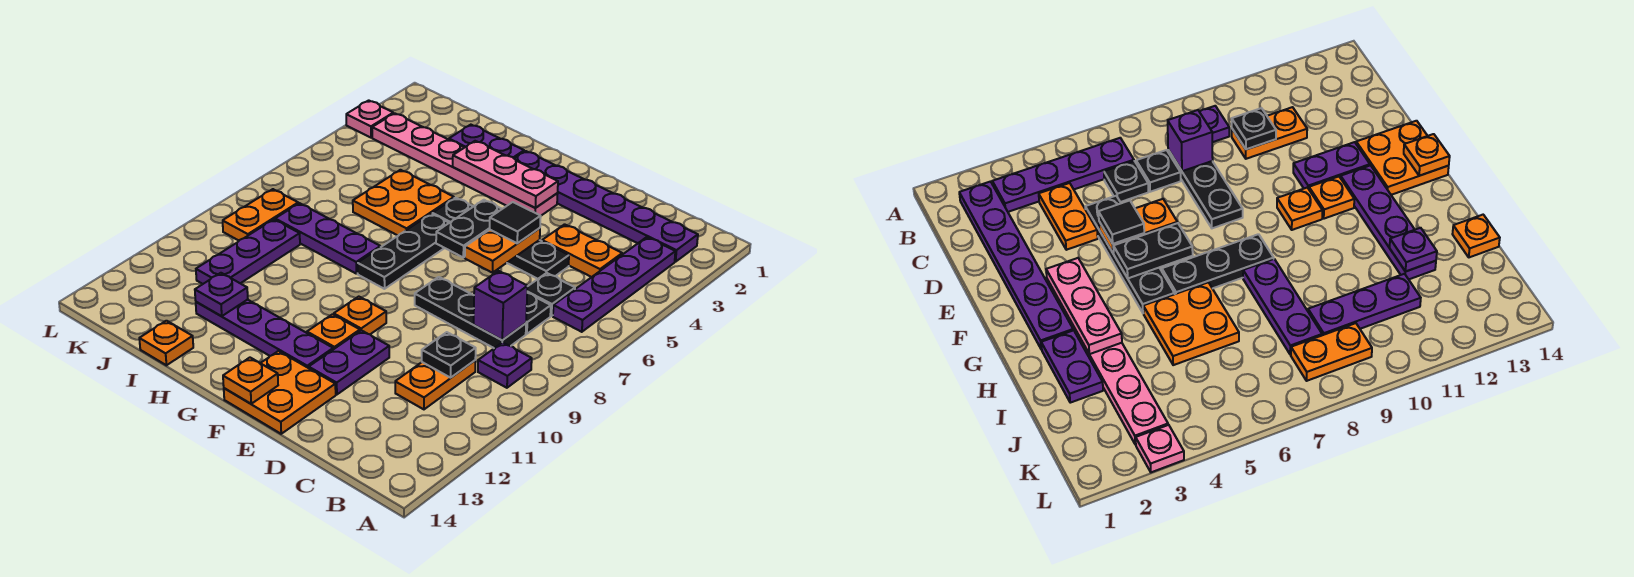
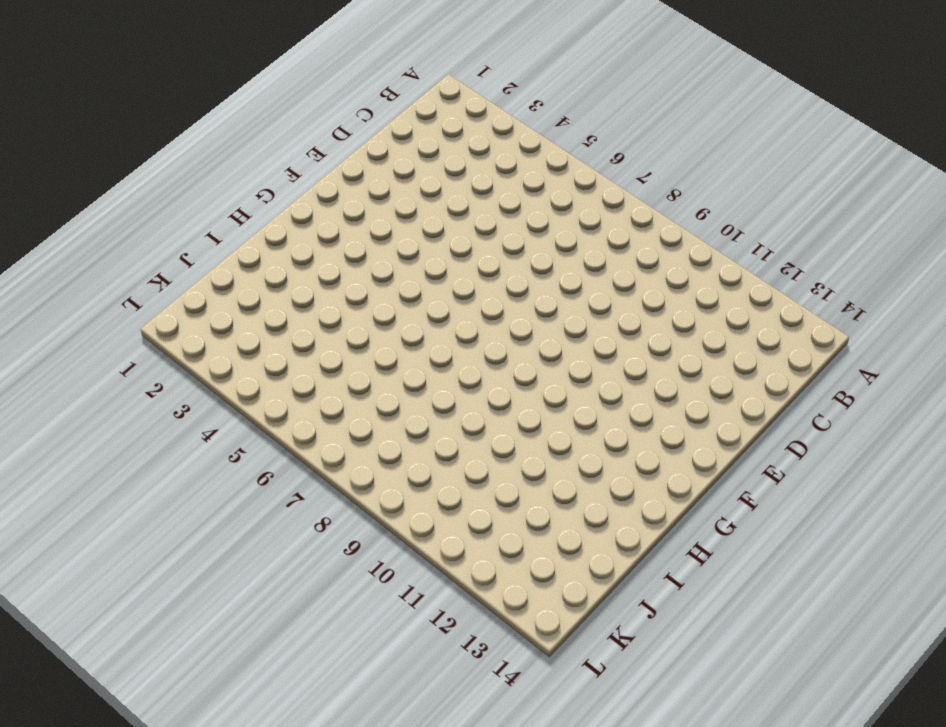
none -> purple plate B2:G2 level 1
none -> purple plate B3:B6 level 1
none -> purple plate B9 level 1
none -> orange plate C4:D4 level 1

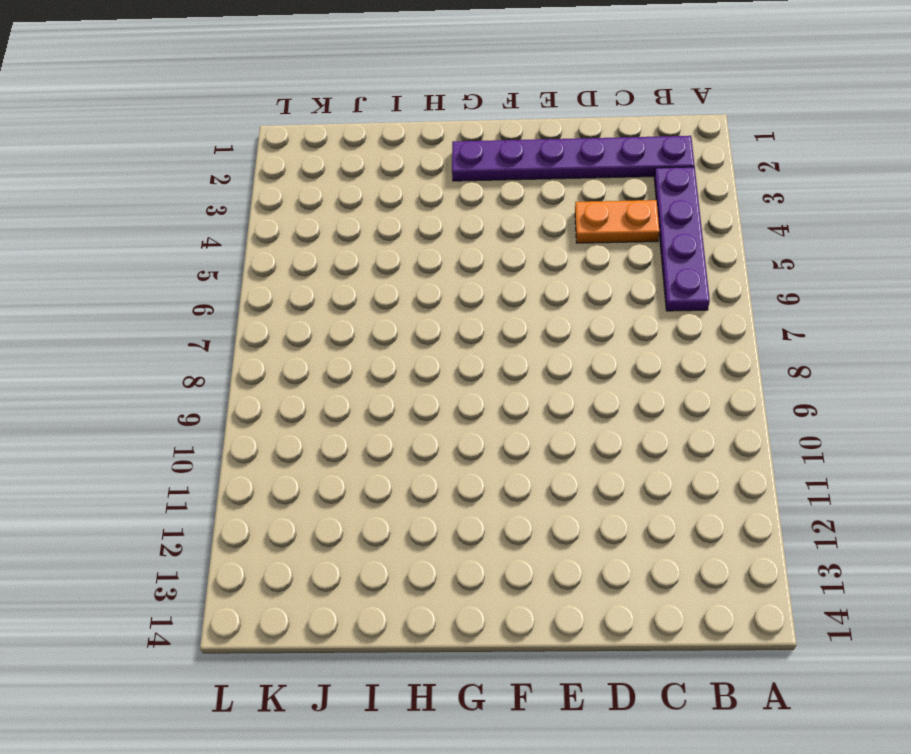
none -> purple plate B9 level 1
none -> black plate C6 level 1
none -> black plate C7 level 1
none -> black plate C8:E8 level 1

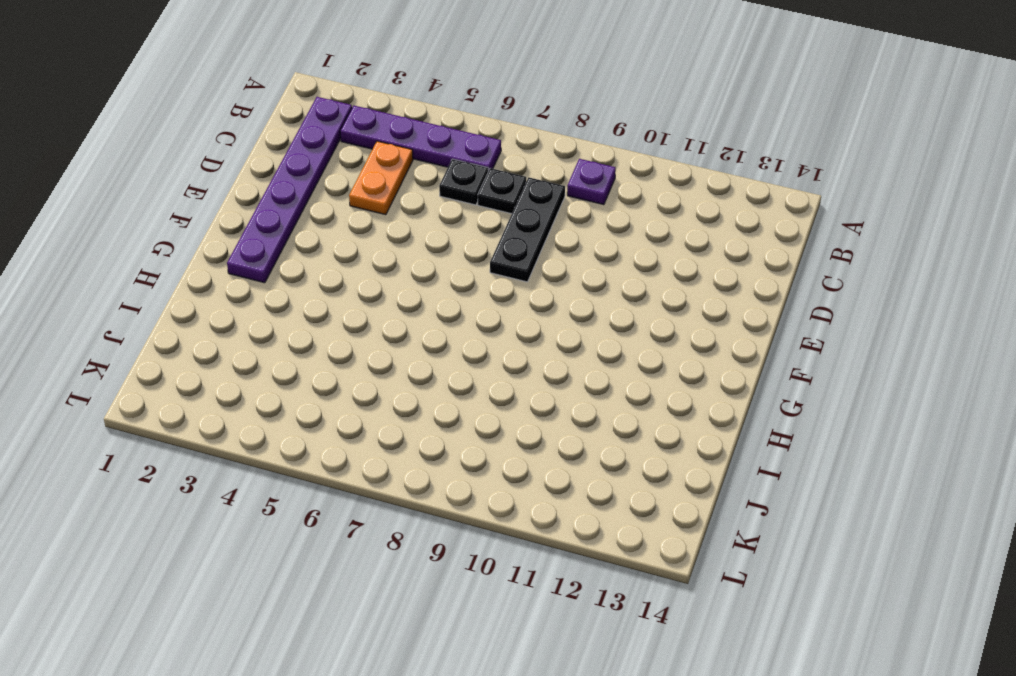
none -> orange plate C10:C11 level 1
none -> black plate D5:G5 level 1
none -> purple plate E11:E12 level 1
none -> orange plate E13:F14 level 1

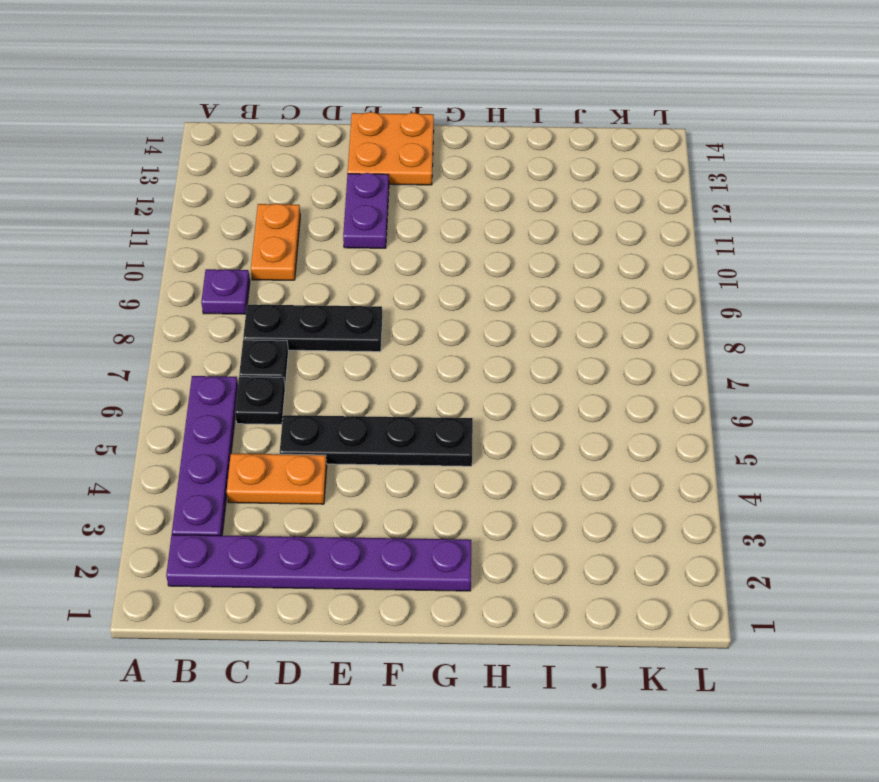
none -> pink plate F3:K3 level 1
none -> orange plate F10 level 1
none -> orange plate F11 level 1
none -> purple plate F12:I12 level 1

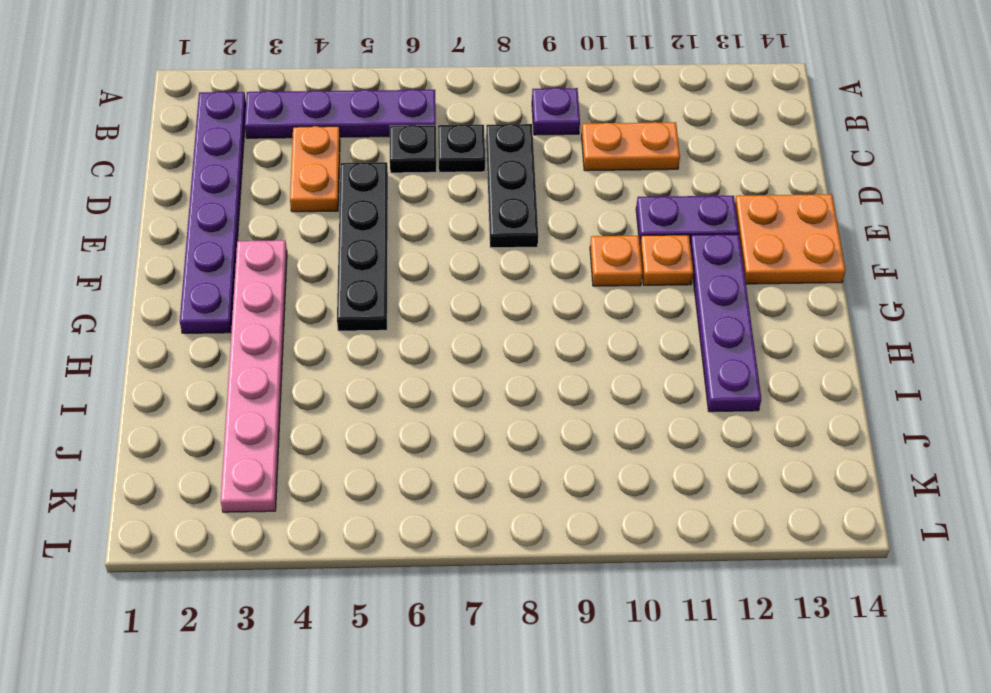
none -> black plate G6:G8 level 1
none -> purple plate H2:I2 level 1
none -> orange plate H5:I6 level 1
none -> purple plate H8:J8 level 1

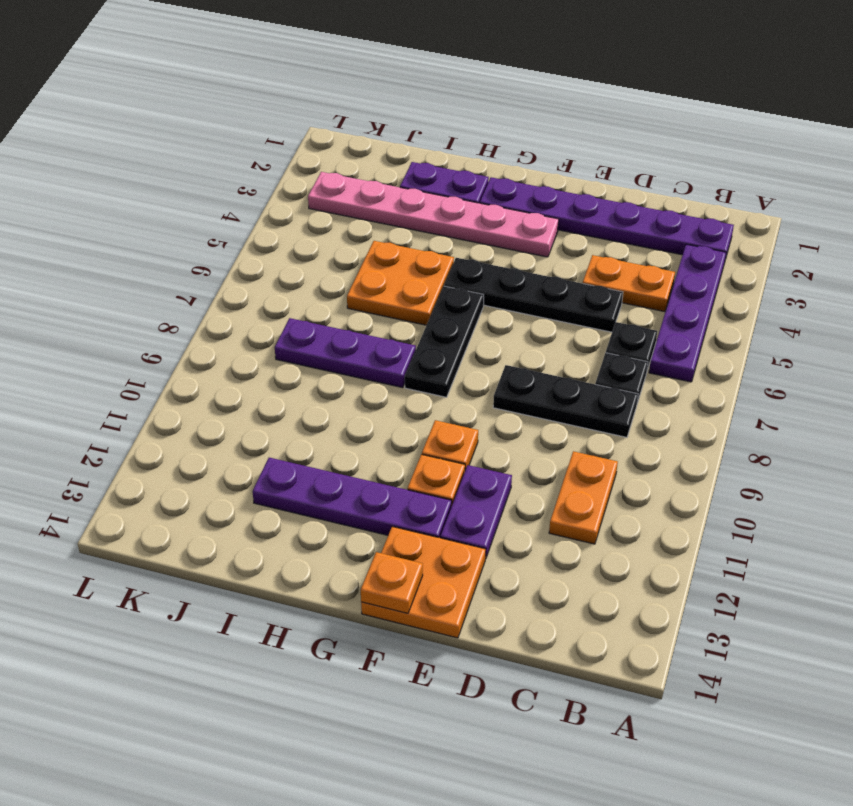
none -> purple plate B9 level 1
none -> orange plate I14 level 1
none -> purple plate J9:J11 level 1
none -> orange plate K8:K9 level 1

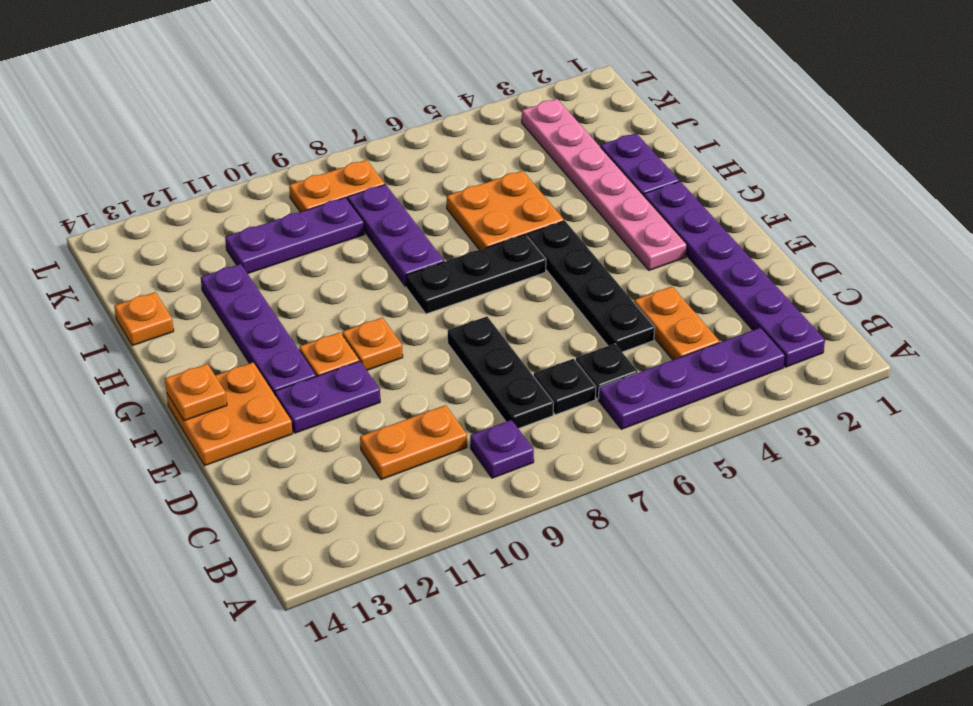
none -> pink plate L3 level 1
none -> purple brick C8 level 2
none -> black plate C10 level 2
none -> orange plate E5:E6 level 2

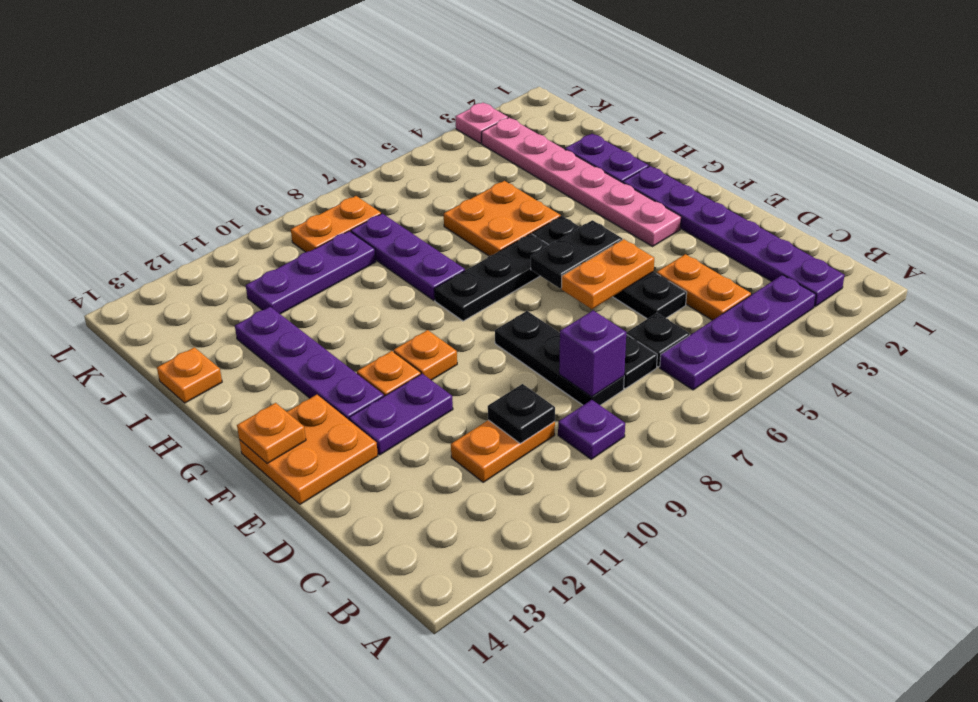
none -> pink plate F3:H3 level 2
none -> purple plate I12 level 2
none -> black tile E5 level 3

